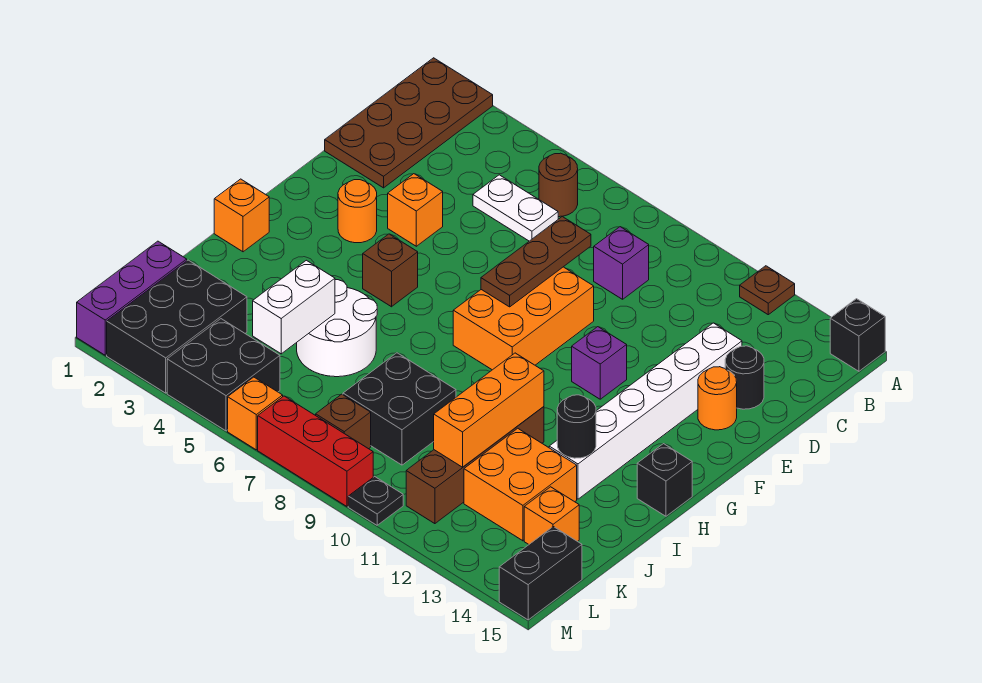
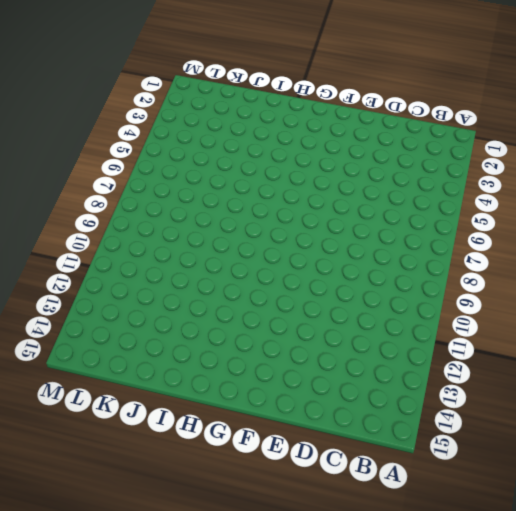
none -> brown plate A1:D2 level 1
none -> brown plate A12 level 1
none -> black brick A15 level 1
none -> brown round brick B6 level 1

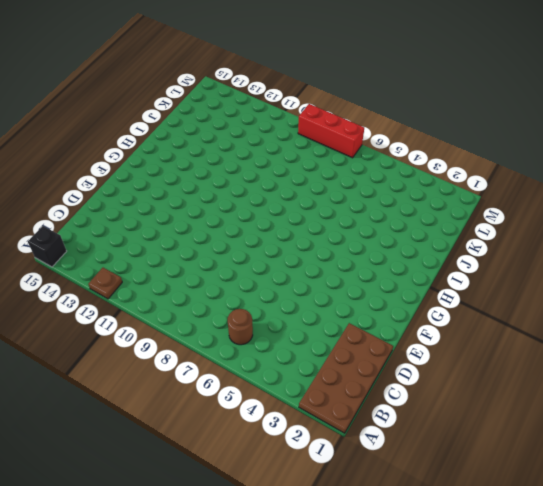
none -> white plate C5:C6 level 1
none -> purple brick C9 level 1
none -> white brick D13:I13 level 1
none -> black round brick D14 level 1

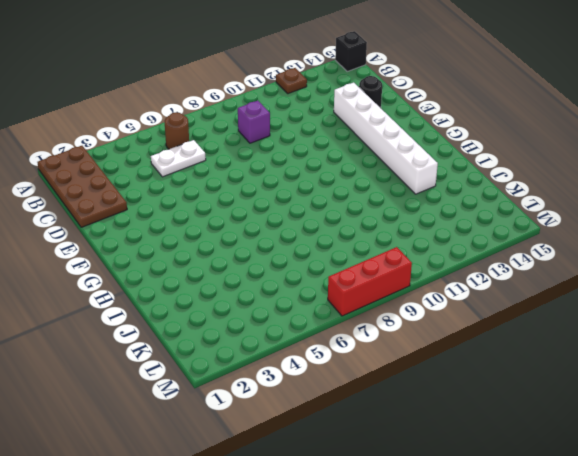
none -> orange brick E4 level 1
none -> orange brick E8:G9 level 1
none -> orange round brick E14 level 1
none -> orange round brick F3 level 1

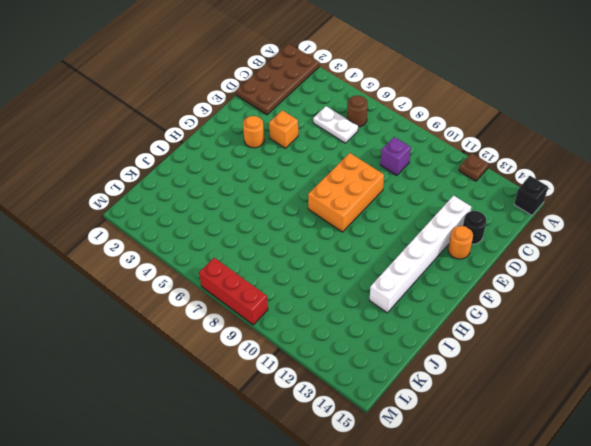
none -> purple brick F11 level 1
none -> brown brick G5 level 1
none -> orange brick H1 level 1
none -> black brick H15 level 1

